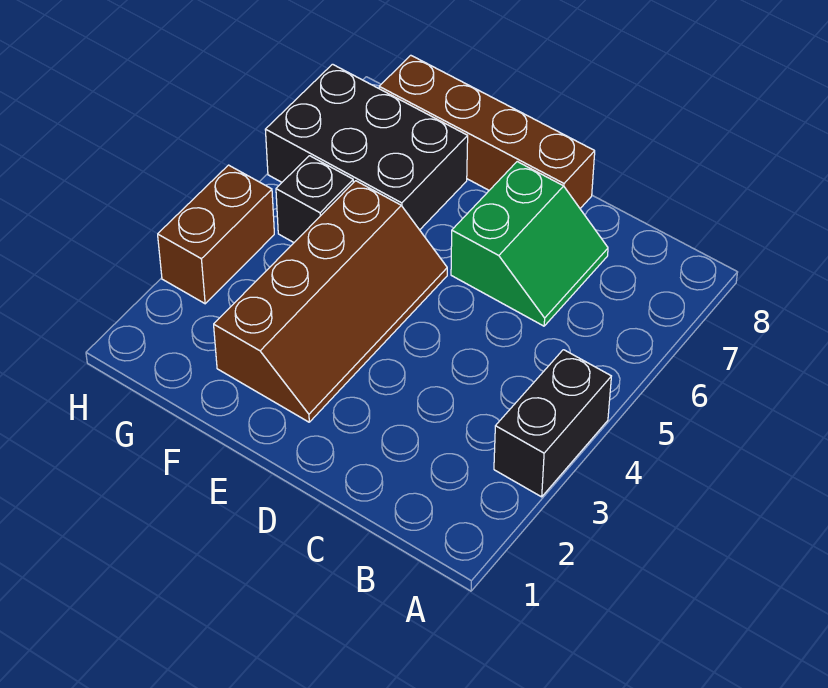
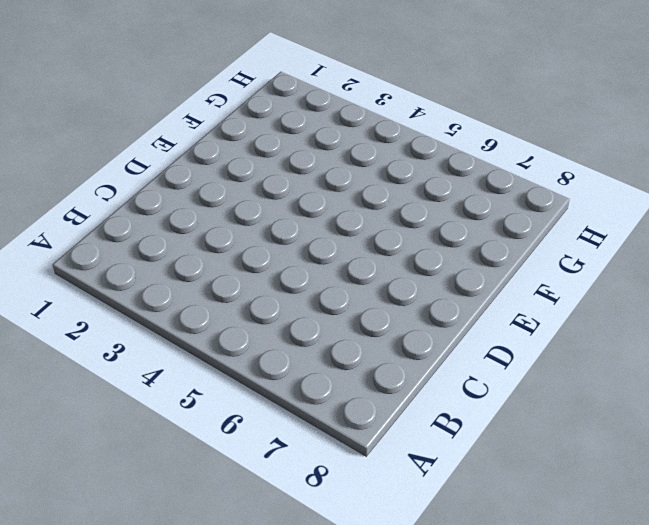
none -> black brick A3:A4 level 1
none -> green slope C6:D7 level 1 top D

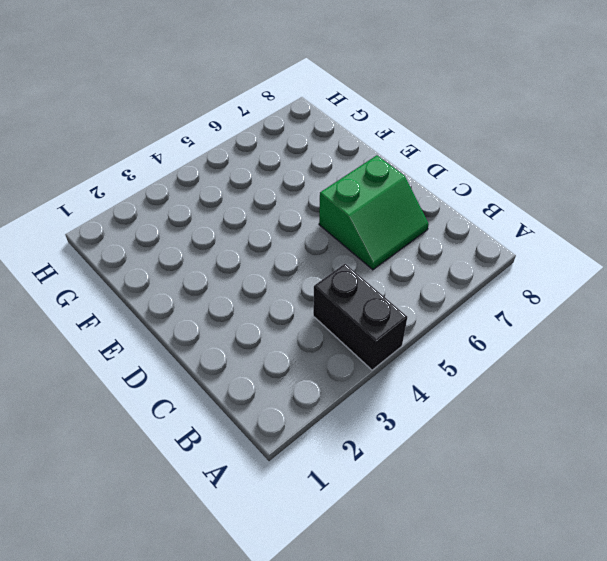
black brick A4:B4 level 1 -> black brick A3:A4 level 1
none -> brown brick D8:G8 level 1
none -> brown slope E2:F5 level 1 top F

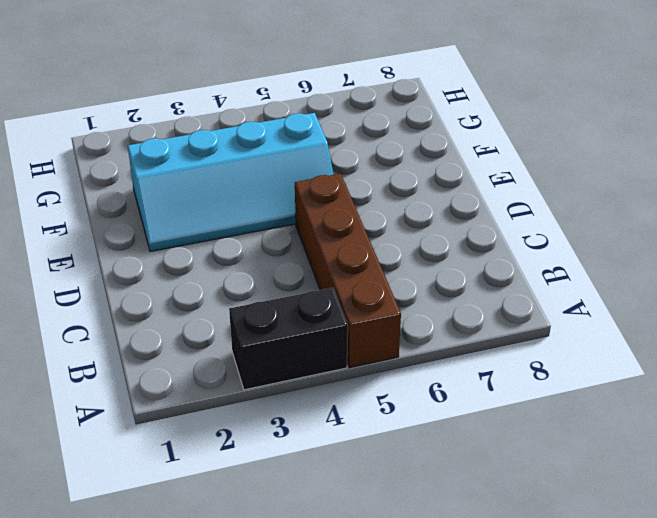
brown brick A5:D5 level 1 -> brown brick D8:G8 level 1
cyan slope E2:F5 level 1 top F -> brown slope E2:F5 level 1 top F
none -> green slope C6:D7 level 1 top D
none -> black brick F6:H7 level 1

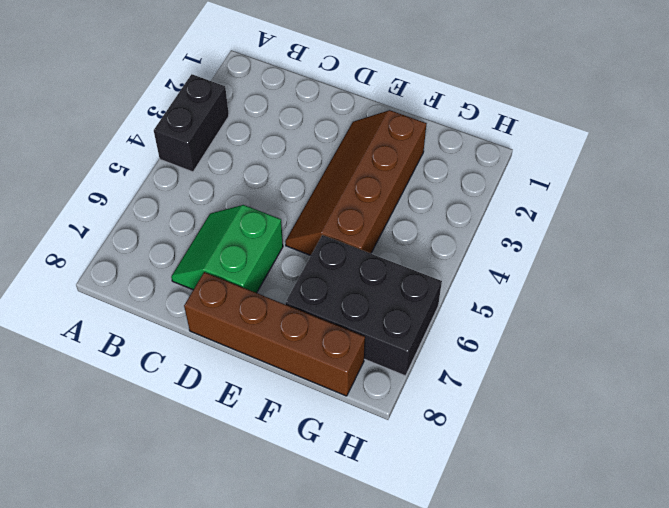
none -> black brick G5 level 1
none -> brown brick H3:H4 level 1

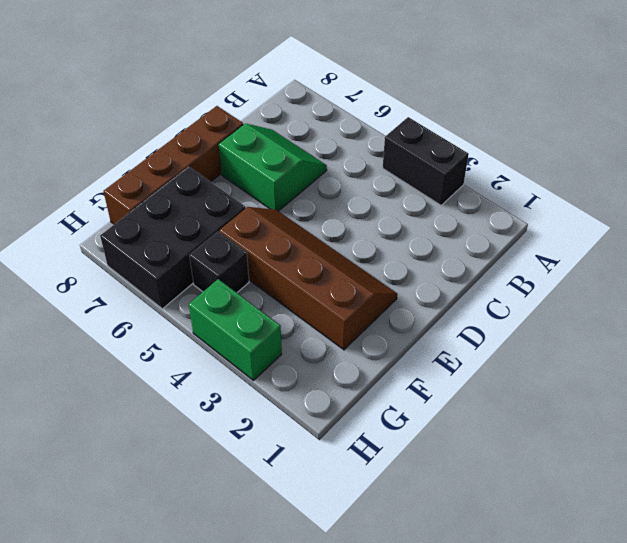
green brick H3:H4 level 1 -> brown brick H3:H4 level 1

